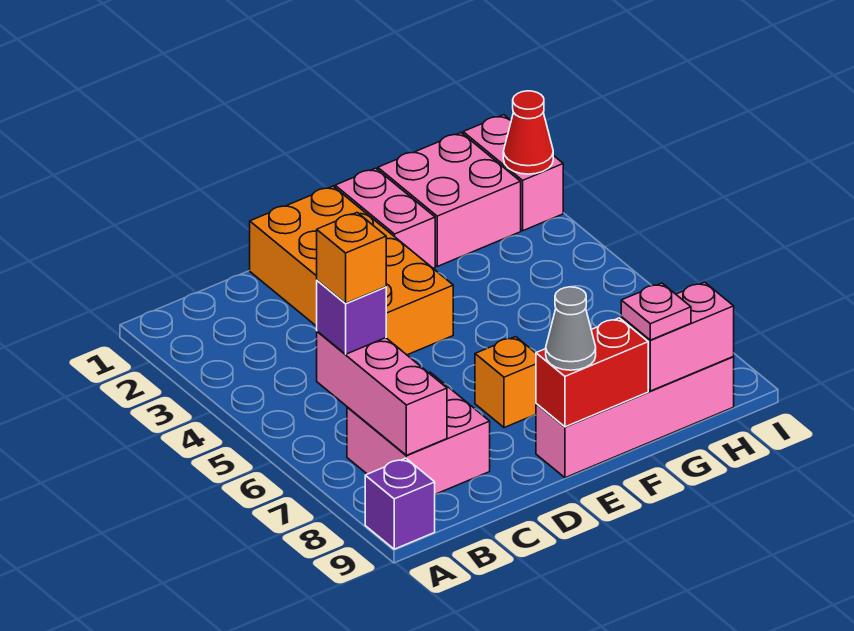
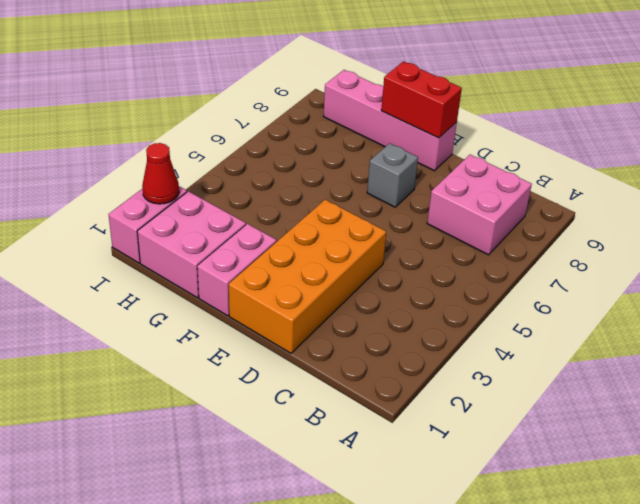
grey brick E7 level 1 -> orange brick E7 level 1
none -> purple brick A9 level 1
none -> pink brick B6:B8 level 2
none -> pink brick G9:H9 level 2

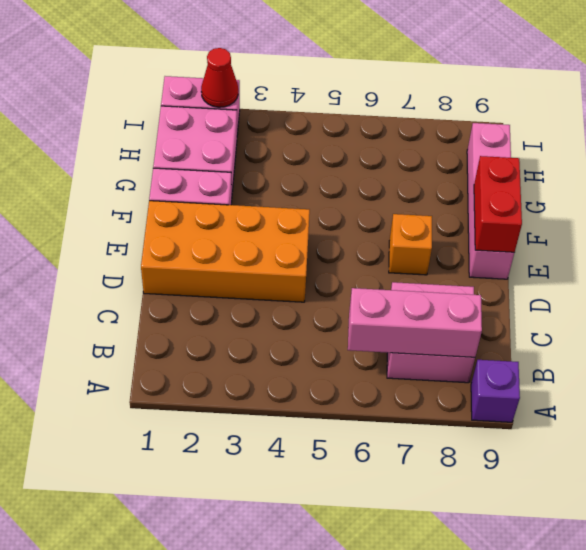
none -> pink brick G9:H9 level 2
none -> purple brick B6 level 3
none -> grey cone E9 level 3

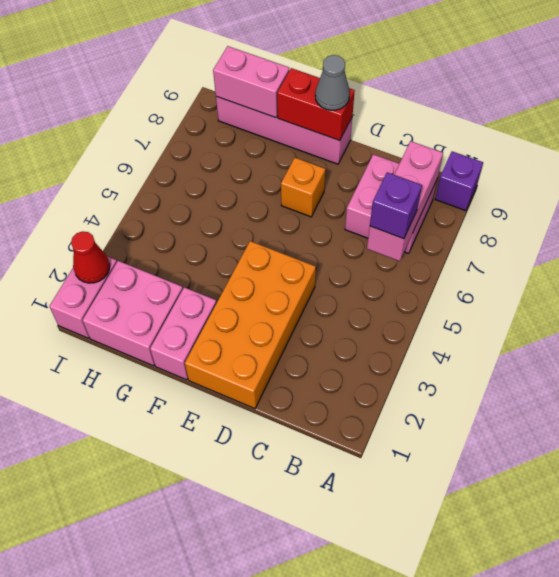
none -> pink plate G9 level 3
none -> orange brick B6 level 4

